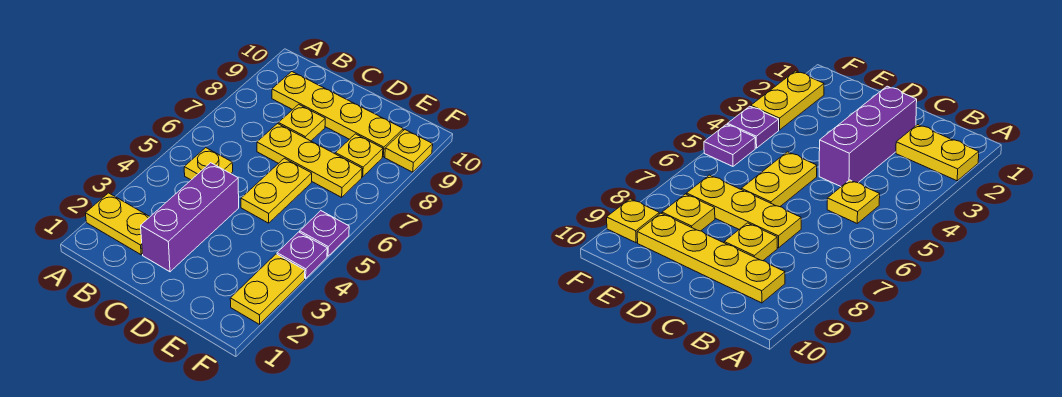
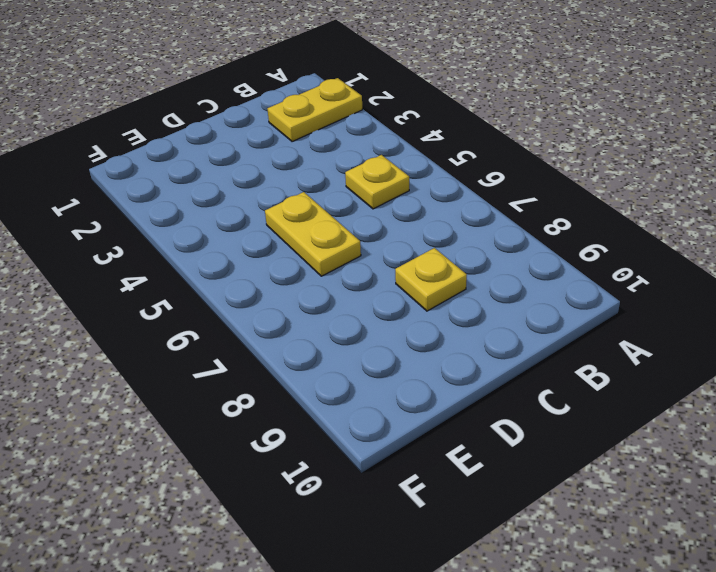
none -> yellow plate B9:E9 level 1
none -> purple brick C2:C4 level 1
none -> yellow plate C7:E7 level 1

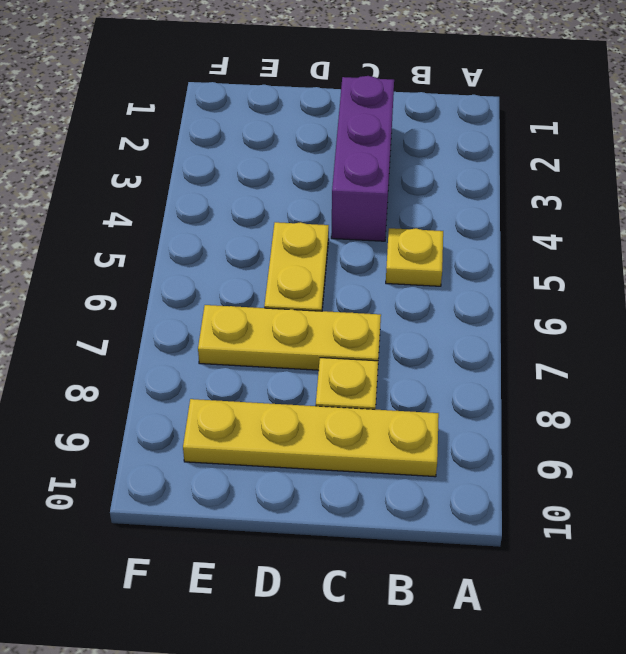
none -> yellow plate A2:B2 level 1
none -> yellow plate E8 level 1
none -> yellow plate F2:F3 level 1

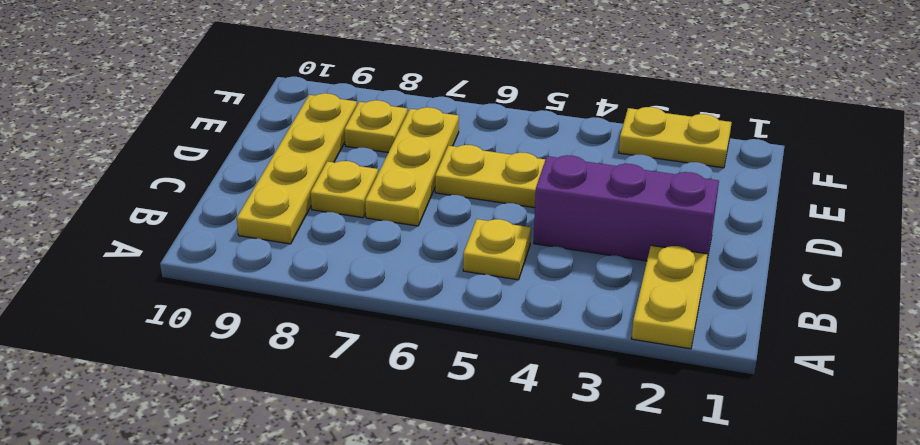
none -> purple plate F4 level 1
none -> purple plate F5 level 1
none -> yellow plate F9 level 1

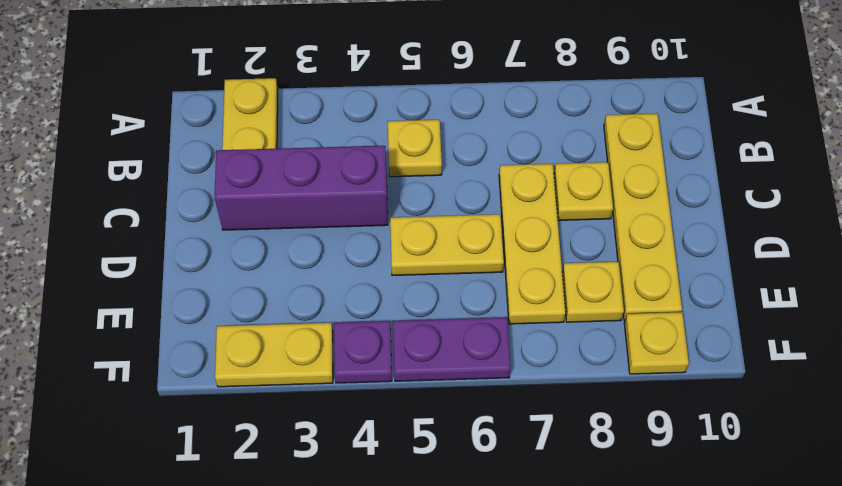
purple plate F5:F6 level 1 -> purple plate F5 level 1

